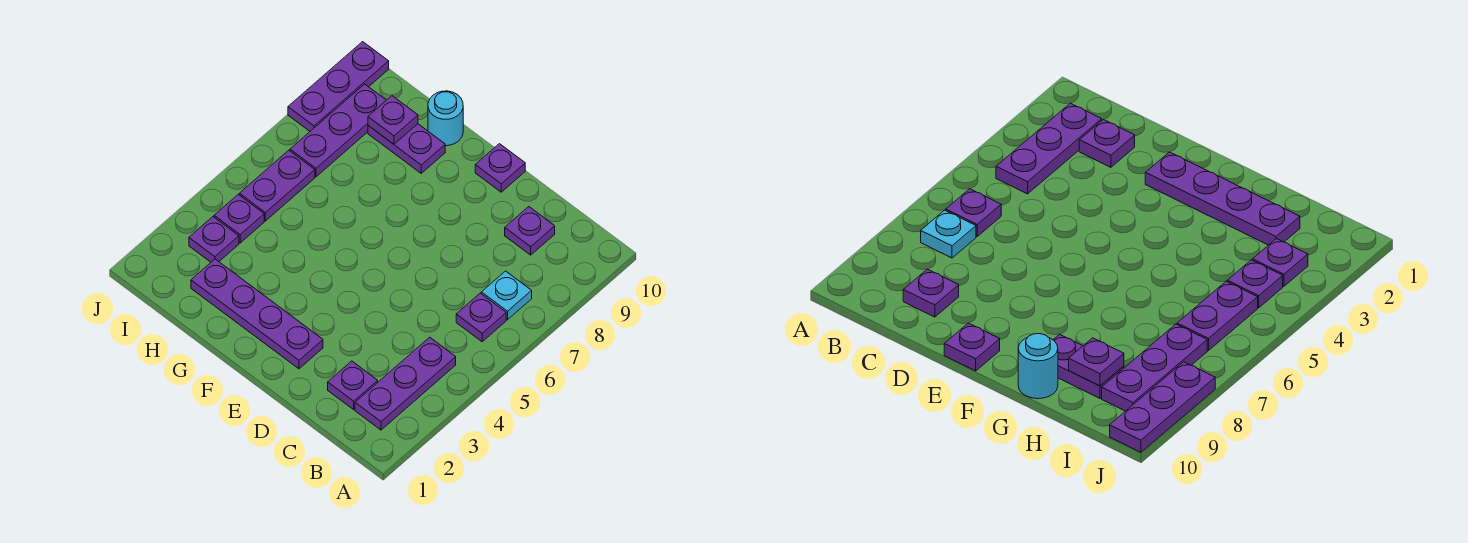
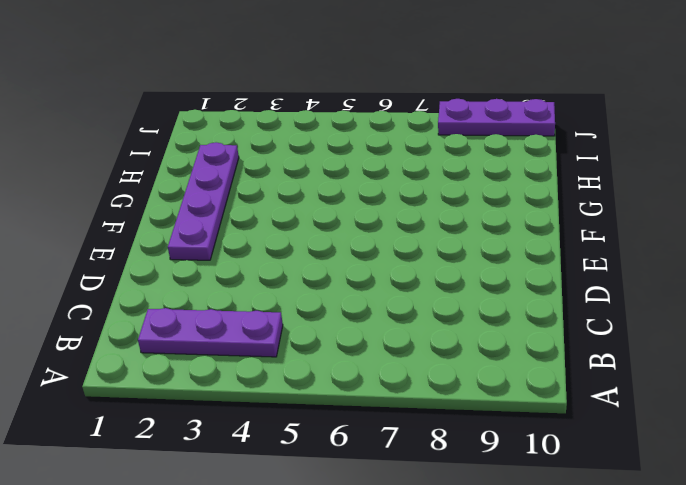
none -> purple plate B6 level 1
none -> cyan plate B7 level 1
none -> purple plate C2 level 1

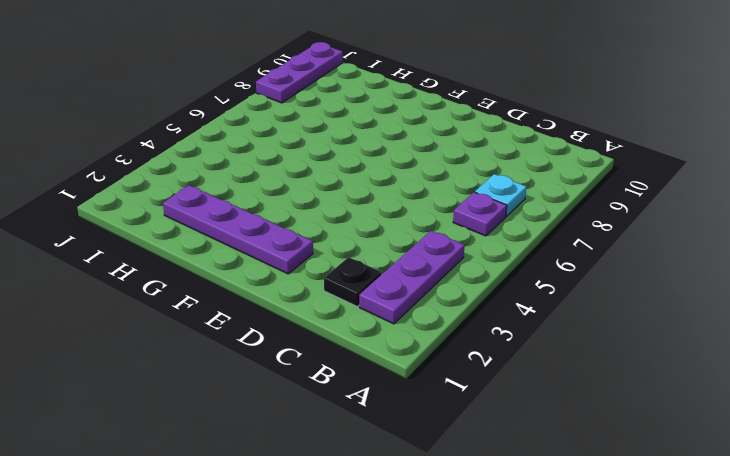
black plate C2 level 1 -> purple plate C2 level 1
none -> purple plate C9 level 1
none -> purple plate E10 level 1
none -> purple plate G9:H9 level 1

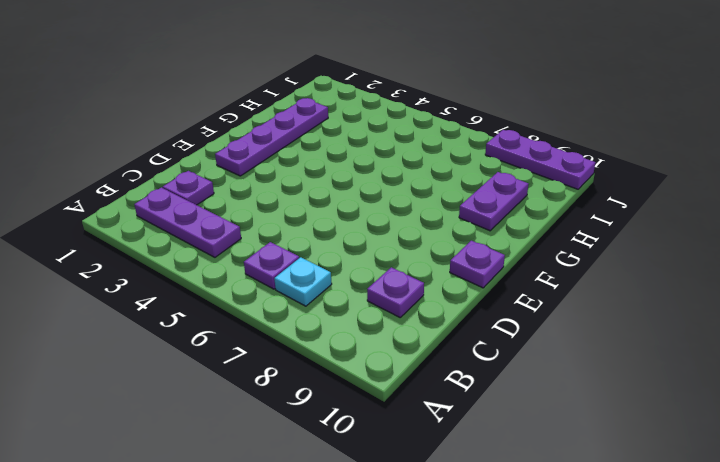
none -> cyan round brick G10 level 1
none -> purple plate I3 level 1
none -> purple plate I4 level 1

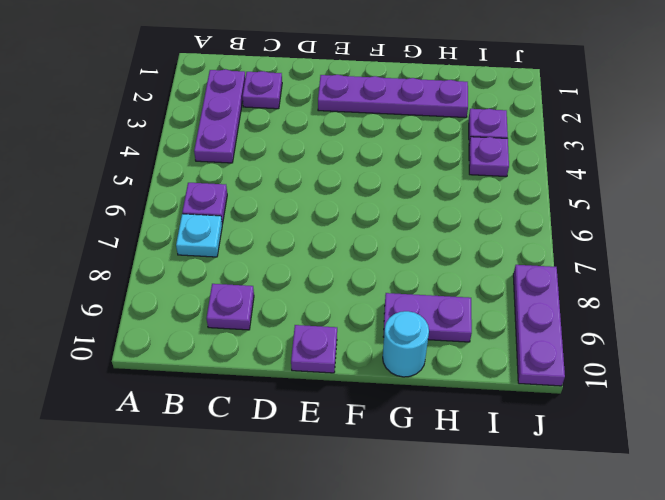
none -> purple plate I5:I6 level 1
none -> purple plate I7:I9 level 1
none -> purple plate H9 level 2

